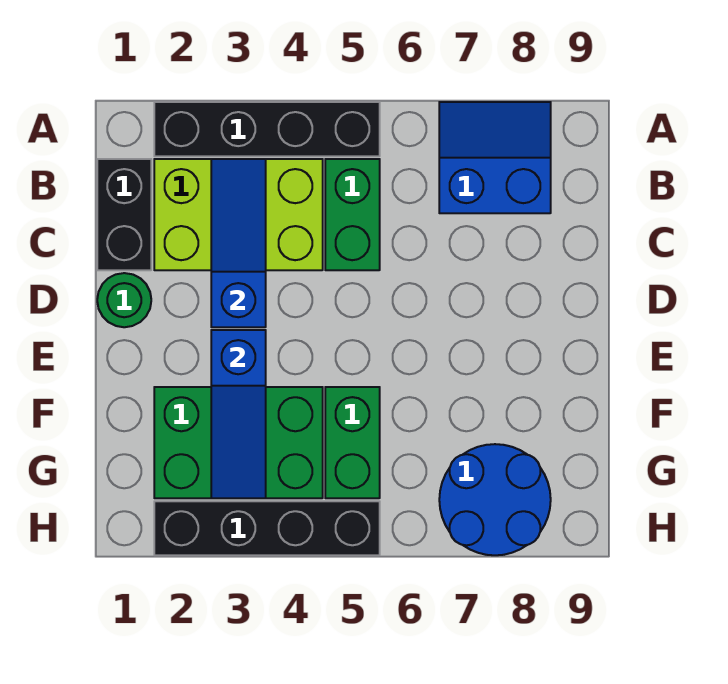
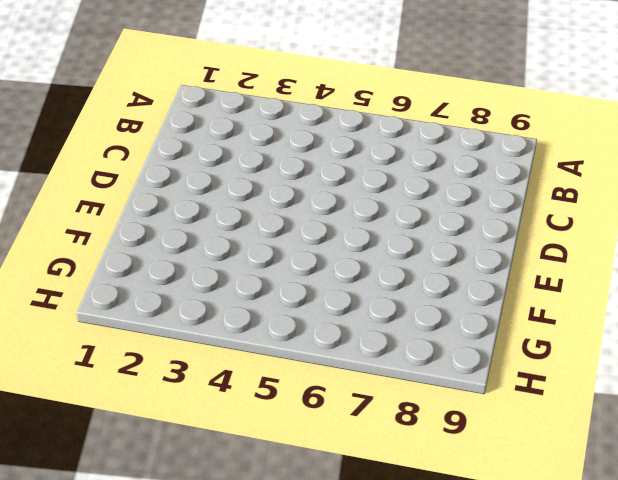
none -> black brick A2:A5 level 1
none -> blue slope A7:B8 level 1 top B
none -> black brick B1:C1 level 1

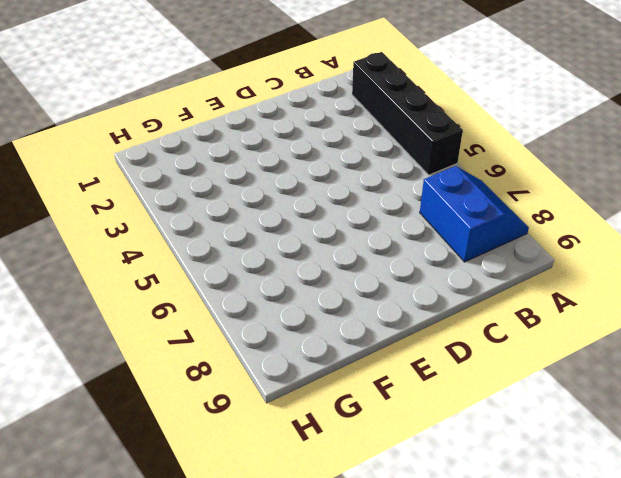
none -> black brick B1:C1 level 1
none -> lime brick B2:C4 level 1
none -> green brick B5:C5 level 1

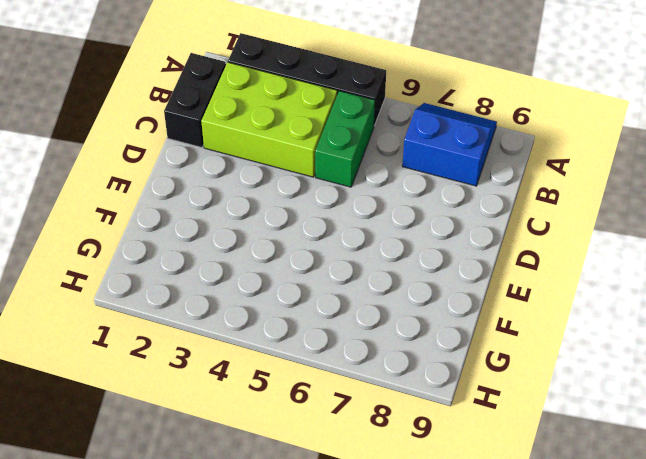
none -> green round brick D1 level 1
none -> green brick F2:G4 level 1
none -> green brick F5:G5 level 1

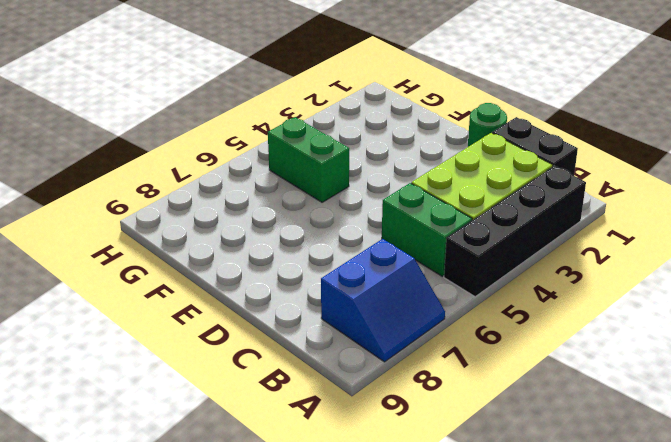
none -> green brick F2:G4 level 1
none -> blue round brick G7:H8 level 1
none -> black brick H2:H5 level 1

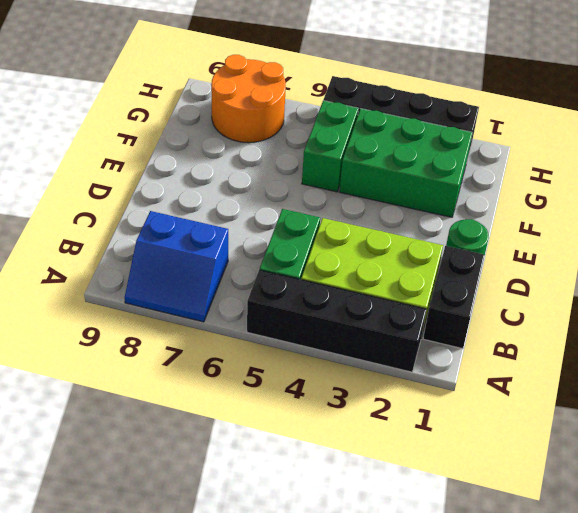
orange round brick G7:H8 level 1 -> blue round brick G7:H8 level 1
none -> blue slope B3:D3 level 2 top D
none -> blue slope E3:G3 level 2 top E

